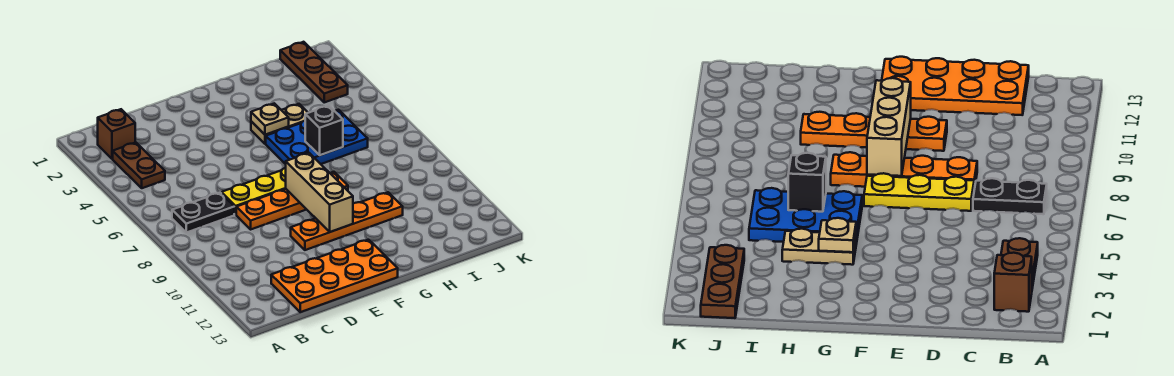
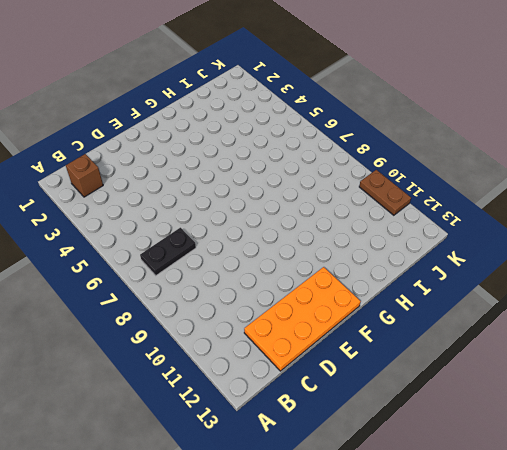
brown plate K10:K11 level 1 -> brown plate B3:B4 level 1
none -> yellow plate D7:F7 level 1
none -> orange plate D8:G8 level 1
none -> orange plate E10:H10 level 1

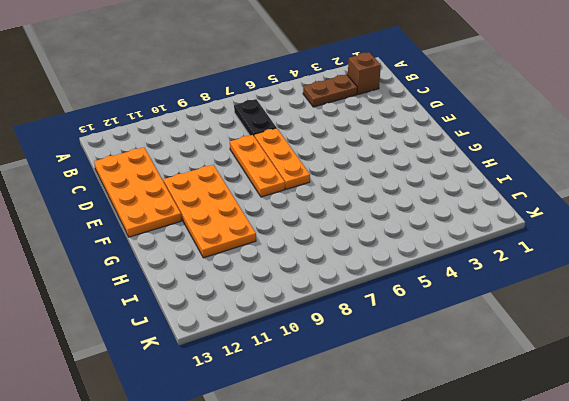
orange plate D7:F7 level 1 -> yellow plate D7:F7 level 1
orange plate D8:F8 level 1 -> orange plate D8:G8 level 1
orange plate E10:H11 level 1 -> orange plate E10:H10 level 1
none -> tan plate G4:H4 level 1
none -> blue plate G5:I6 level 1
none -> brown plate J1:J3 level 1

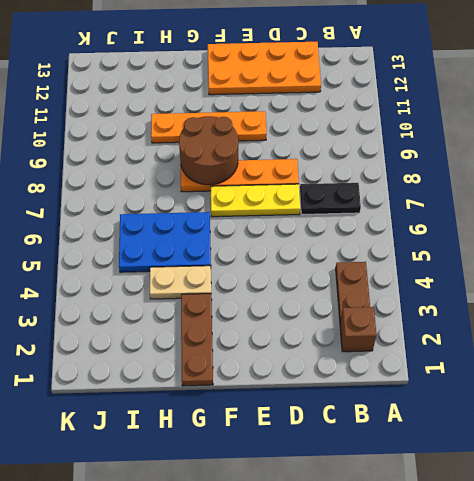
brown round brick F8:G9 level 2 -> tan brick F8:F10 level 2
brown plate G1:G3 level 1 -> brown plate J1:J3 level 1
none -> tan plate G4 level 2
none -> black brick H6 level 2

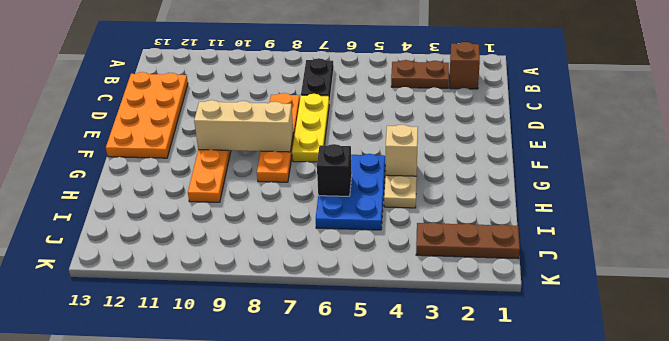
tan brick G4 level 2 -> tan plate G4 level 2

